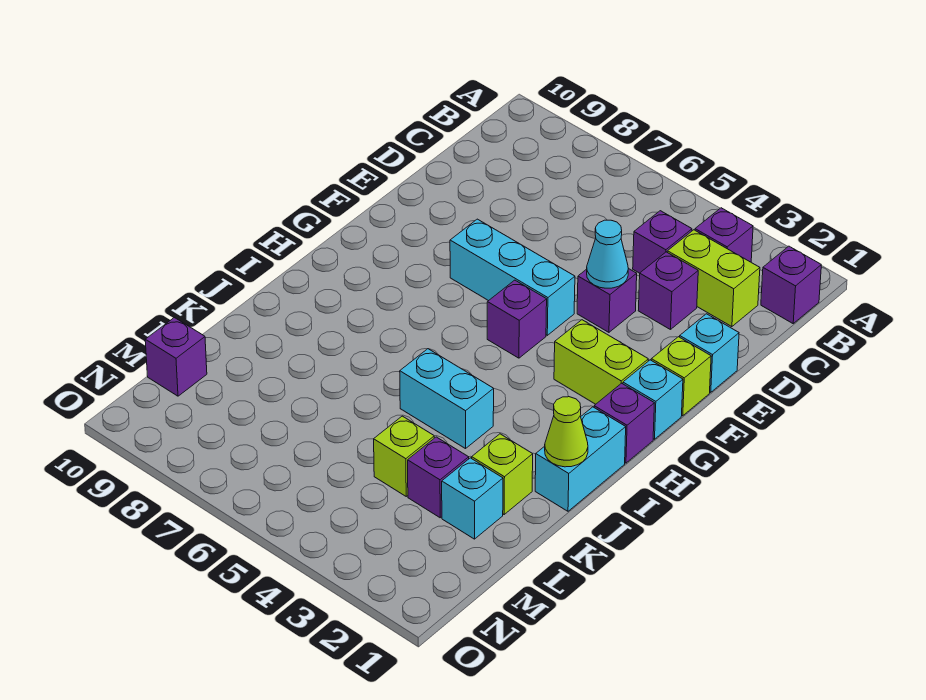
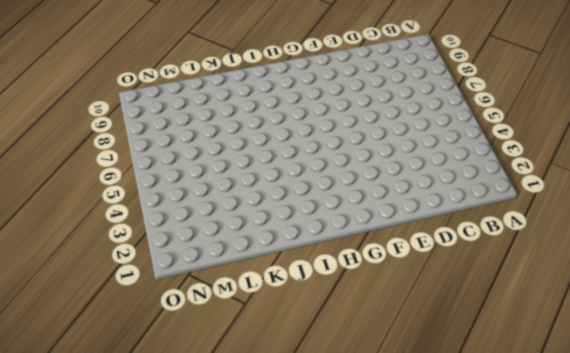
none -> purple brick B1 level 1
none -> purple brick B3 level 1
none -> lime brick C2:C3 level 1

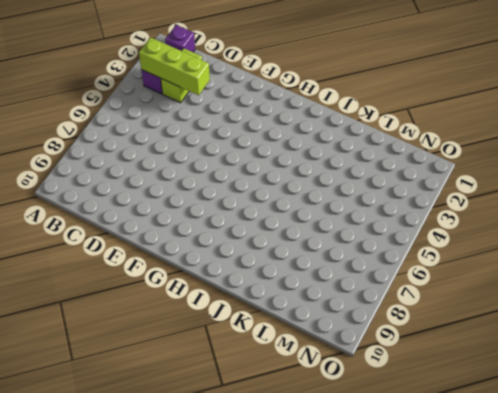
lime brick B3:D3 level 2 -> none
none -> purple brick C4 level 1
none -> purple brick D3 level 1
none -> cyan brick E1 level 1

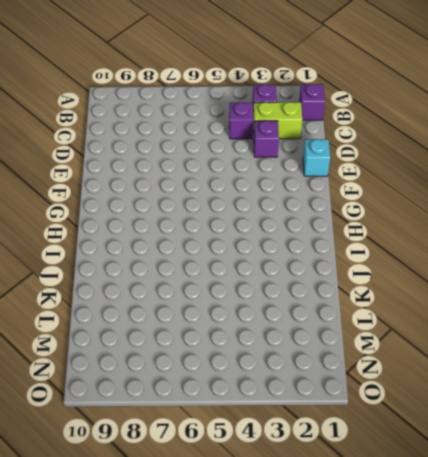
none -> purple brick E4 level 1
none -> lime brick F1 level 1
none -> cyan brick F5:F7 level 1

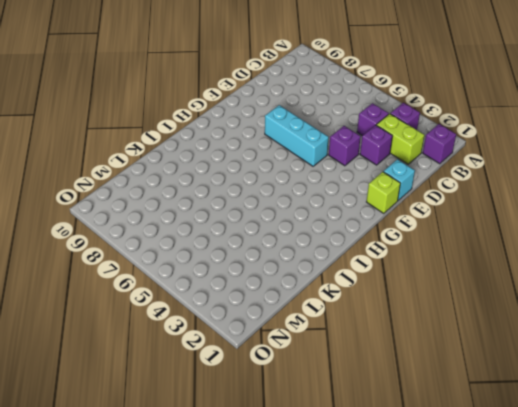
none -> cyan brick G1 level 1
none -> lime brick G2:G3 level 1
none -> purple brick G5 level 1

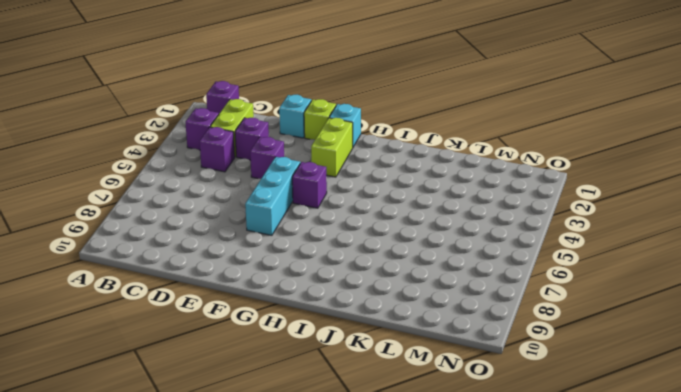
none -> purple brick H1 level 1
none -> cyan brick I1:J1 level 1
none -> cyan brick J4:J5 level 1

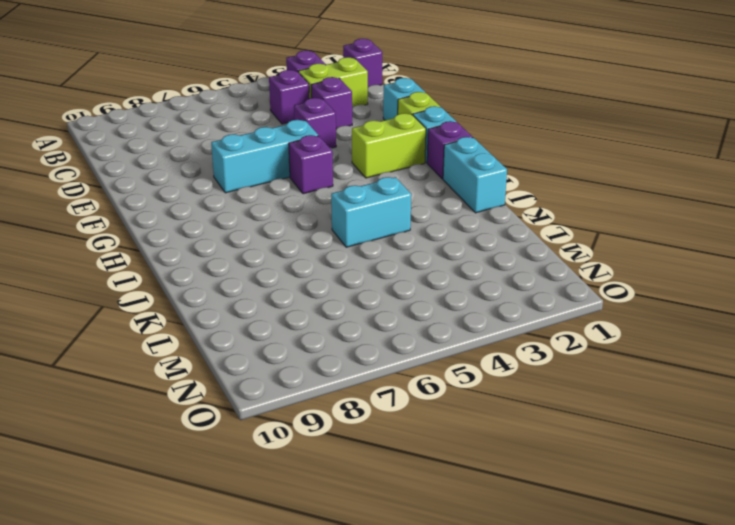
none -> lime brick K2 level 1
none -> cyan brick L2 level 1
none -> purple brick L3 level 1

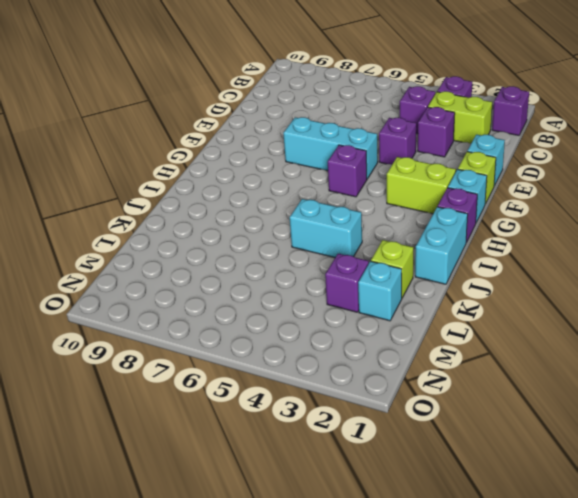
none -> lime brick L4 level 1
none -> purple brick M10 level 1
none -> cyan cone E4 level 2

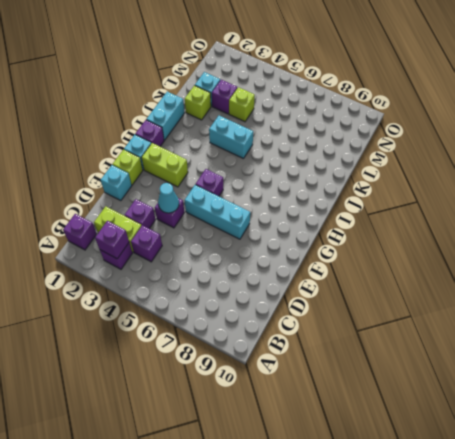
purple brick B3 level 2 -> purple brick M10 level 1
none -> lime cone J1 level 2

